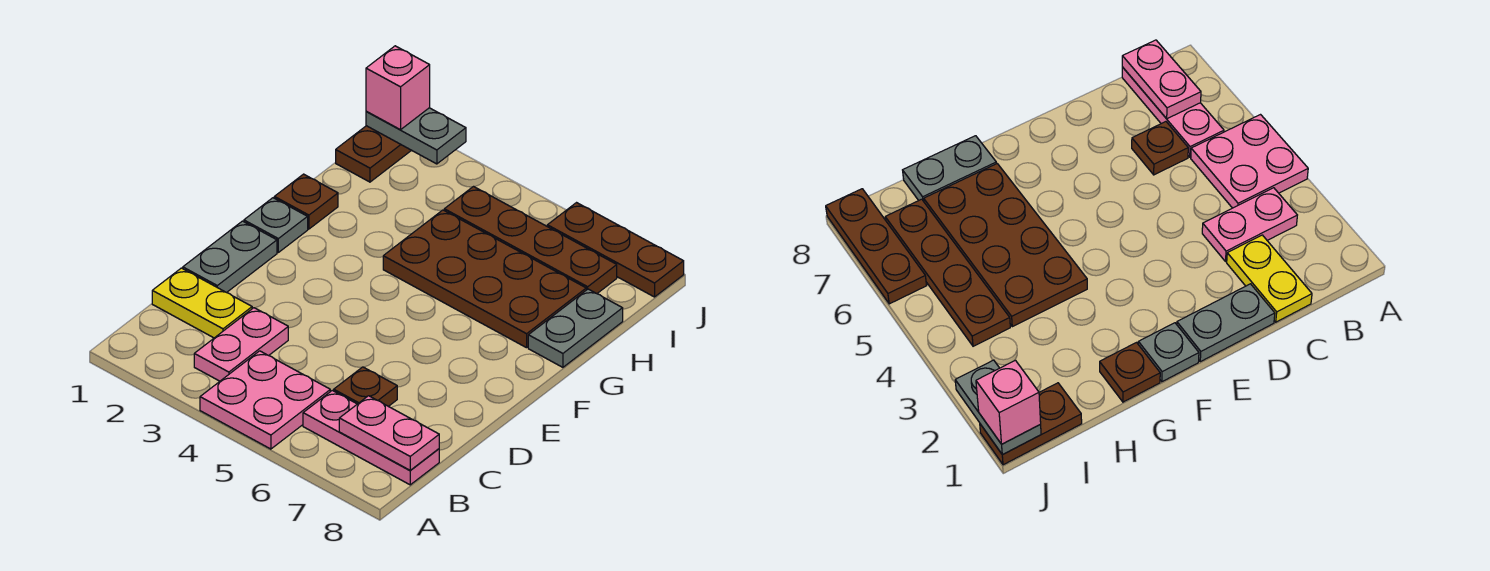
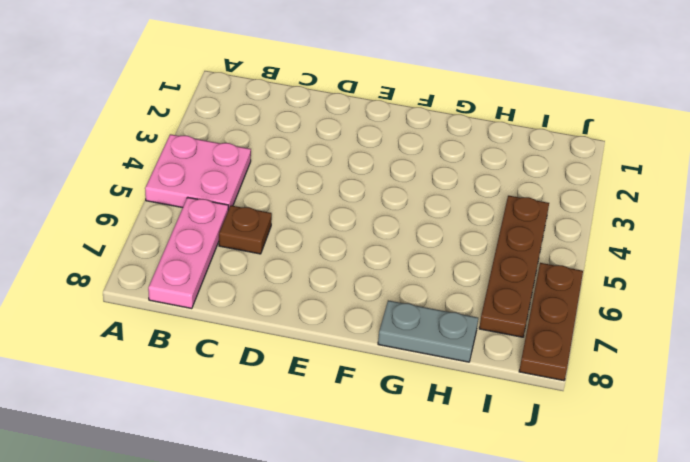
none -> pink plate B3:C3 level 1
none -> yellow plate C1:C2 level 1
none -> grey plate D1:E1 level 1

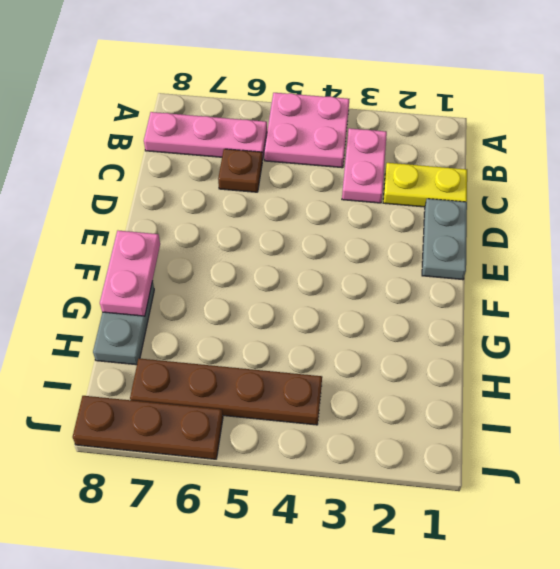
pink plate F8:G8 level 2 -> pink plate B7:B8 level 2
none -> grey plate F1 level 1
none -> brown plate G1 level 1
none -> brown plate G4:H7 level 1

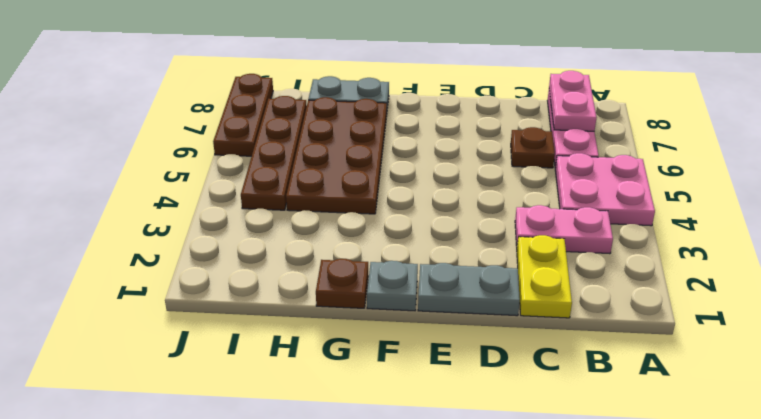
none -> brown plate I1:J1 level 1
none -> grey plate J1:J2 level 2
none -> pink brick J1 level 3

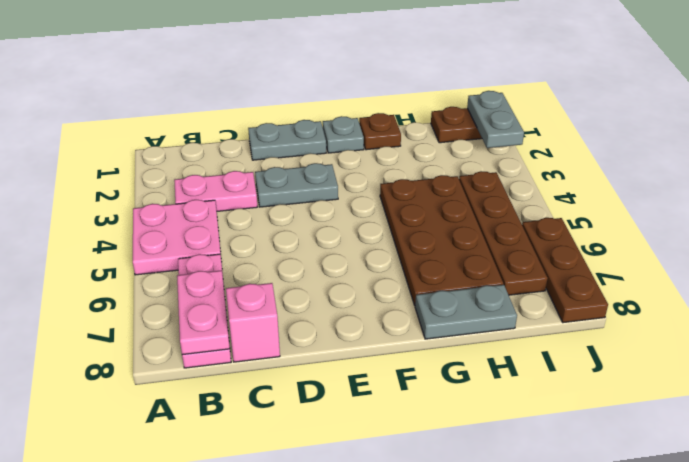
pink brick C8 level 1 -> pink brick J1 level 3
grey plate D3:E3 level 1 -> none
none -> yellow plate C1:C2 level 1
none -> brown plate C6 level 1

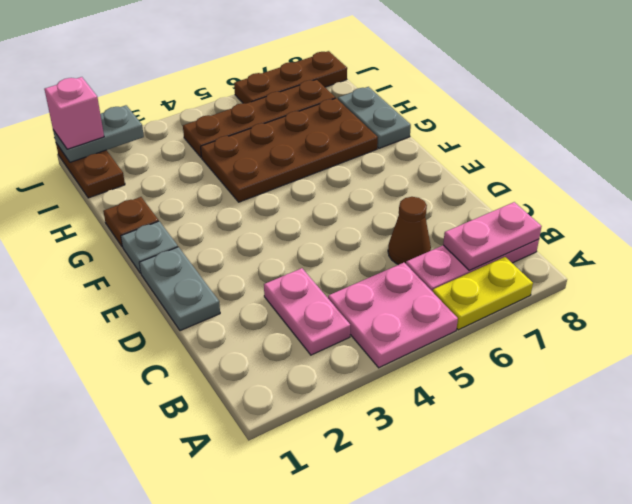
yellow plate A6:A7 level 1 -> yellow plate C1:C2 level 1
brown cone C6 level 1 -> brown plate C6 level 1

